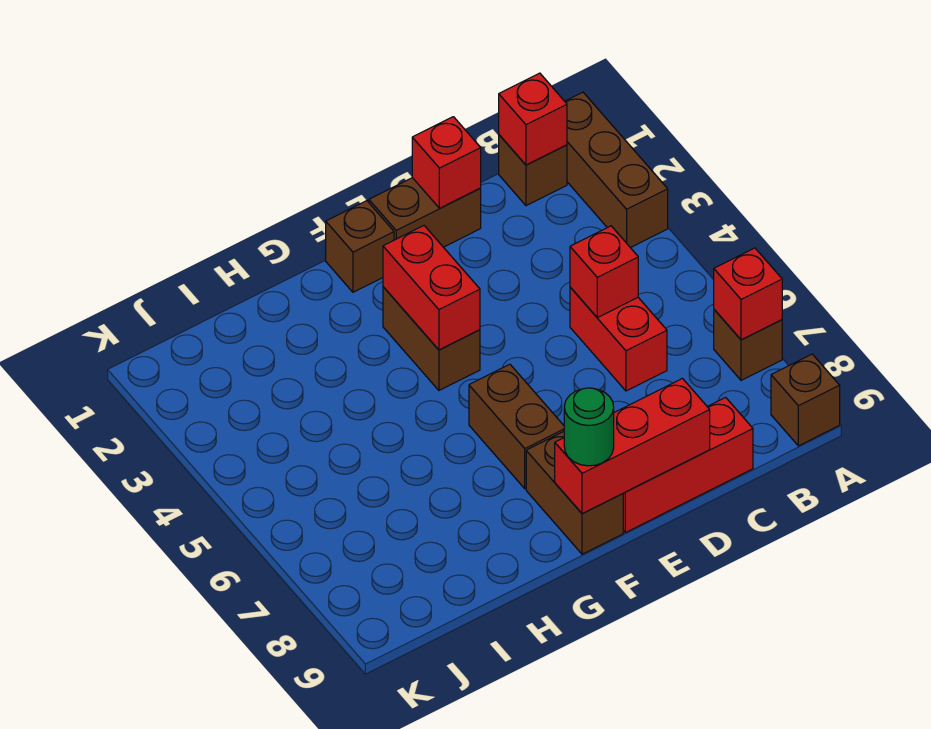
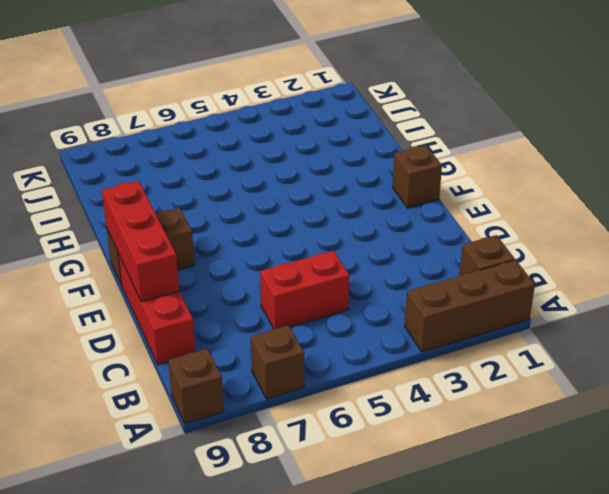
none -> brown brick D1:E1 level 1
none -> brown brick F3:F4 level 1
none -> brown brick F6:F7 level 1

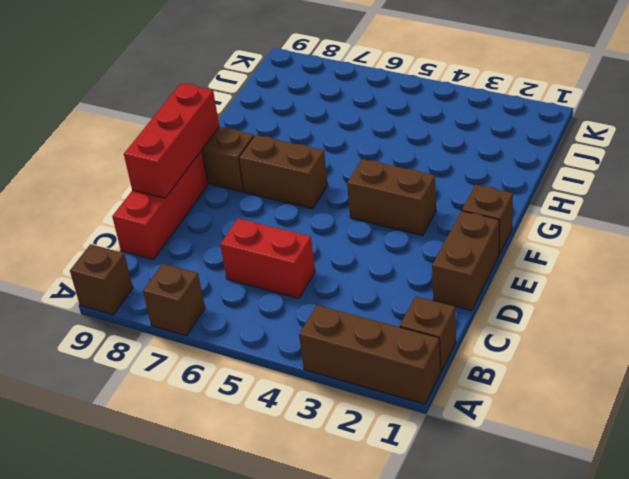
none -> red brick A7 level 2
none -> red brick B1 level 2
none -> red brick C5 level 2

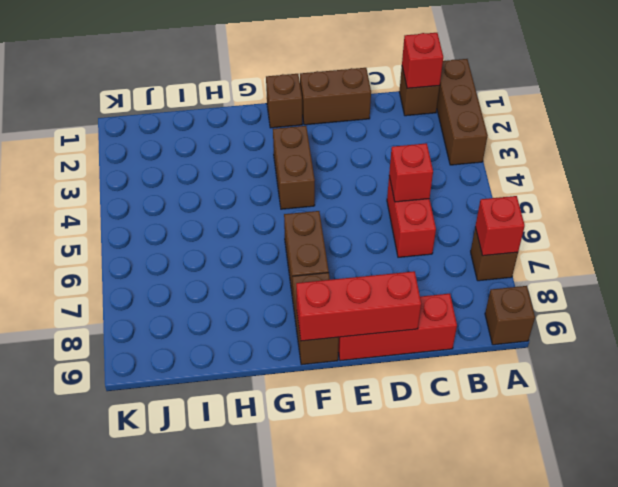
none -> red brick D1 level 2
none -> red brick F3:F4 level 2
none -> green round brick F9 level 3

